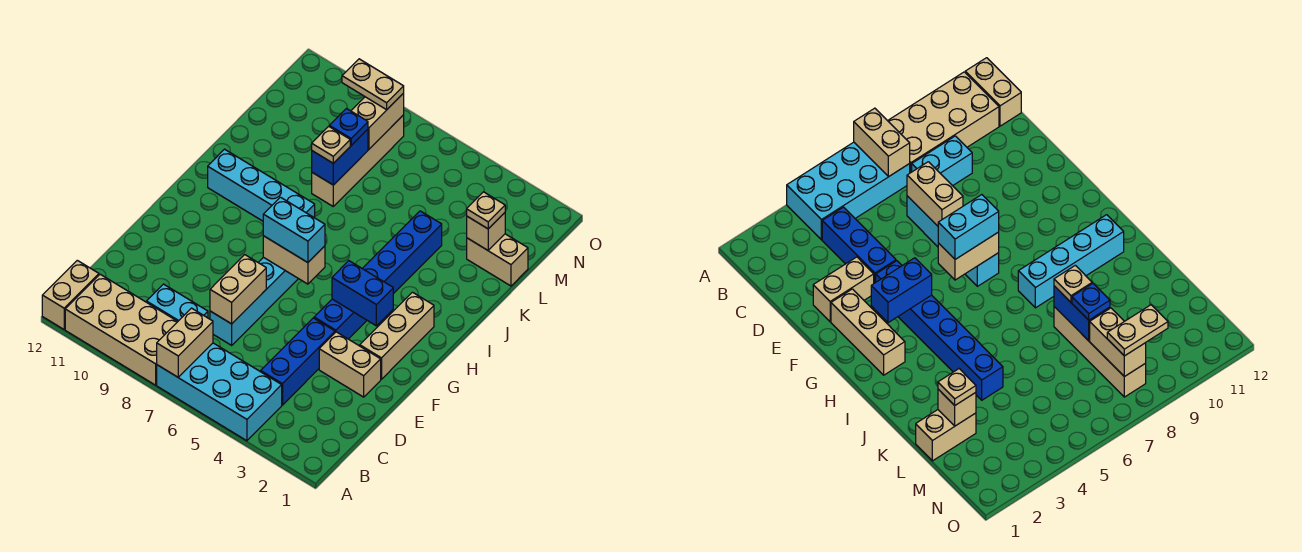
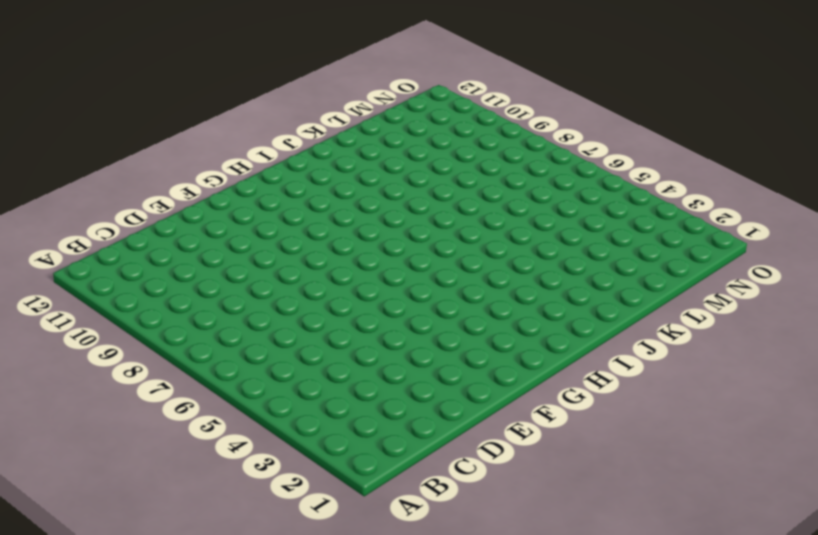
none -> cyan brick A4:B7 level 1
none -> tan brick A8:B11 level 1
none -> tan brick A12:B12 level 1

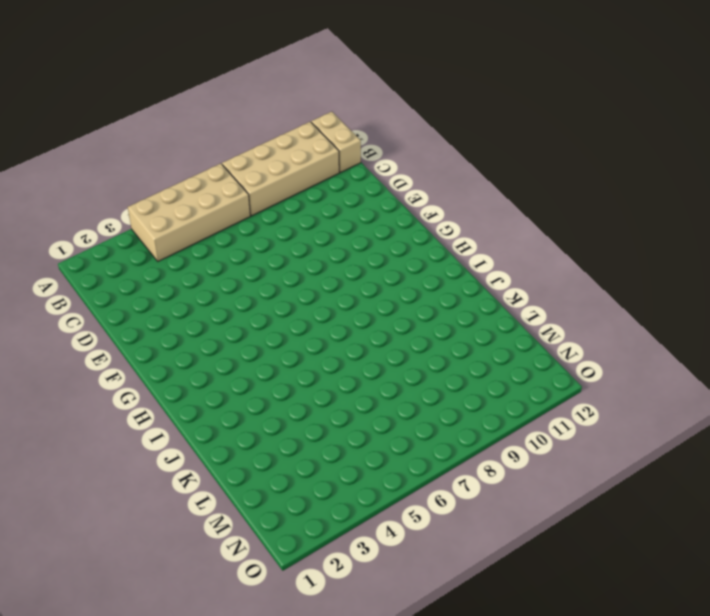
tan brick A4:B7 level 1 -> cyan brick A4:B7 level 1
none -> blue brick C4:E4 level 1
none -> cyan brick C8:C9 level 1
none -> cyan brick D7:G7 level 1

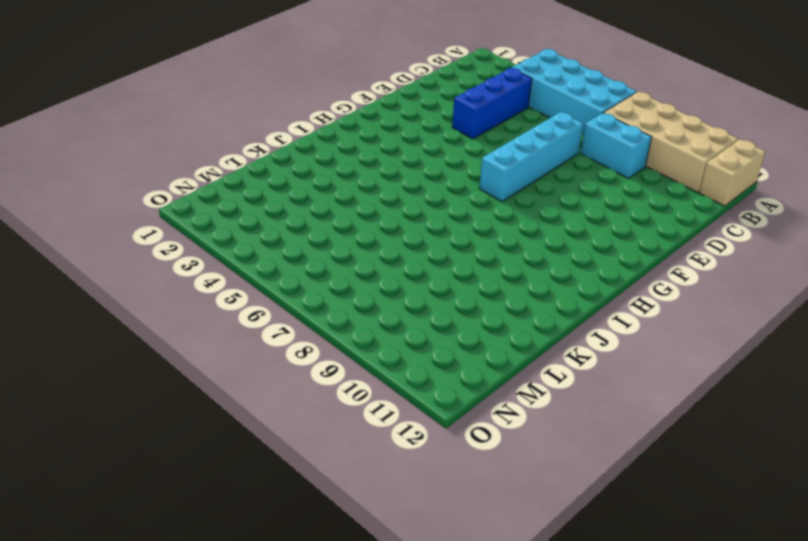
none -> tan brick E2:E3 level 1
none -> tan brick F2:H2 level 1
none -> blue brick F4:K4 level 1

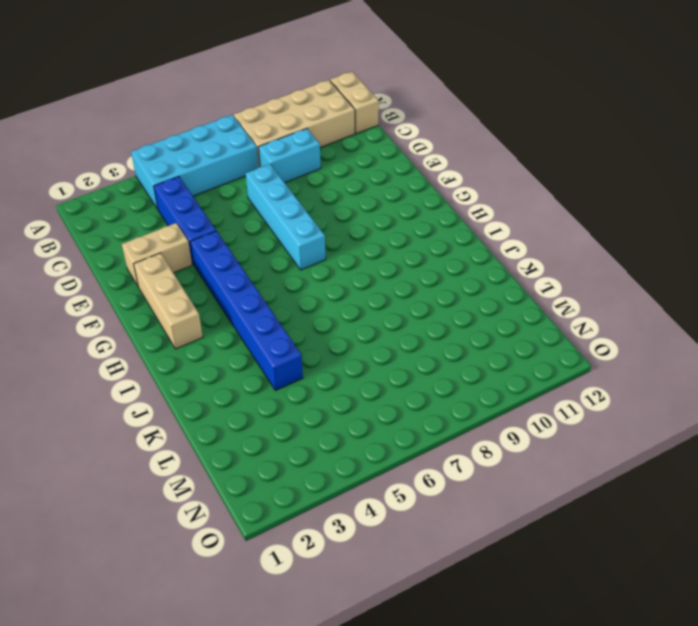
none -> cyan brick I8:I11 level 1
none -> tan brick K8:N8 level 1
none -> tan brick L1:L2 level 1

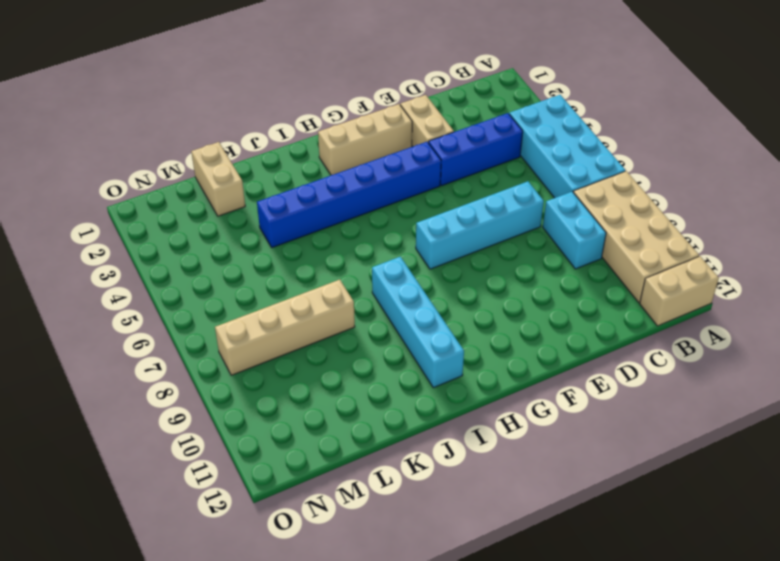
none -> tan brick A7:B7 level 2
none -> tan brick D7:E7 level 2
none -> blue brick G3:G4 level 2

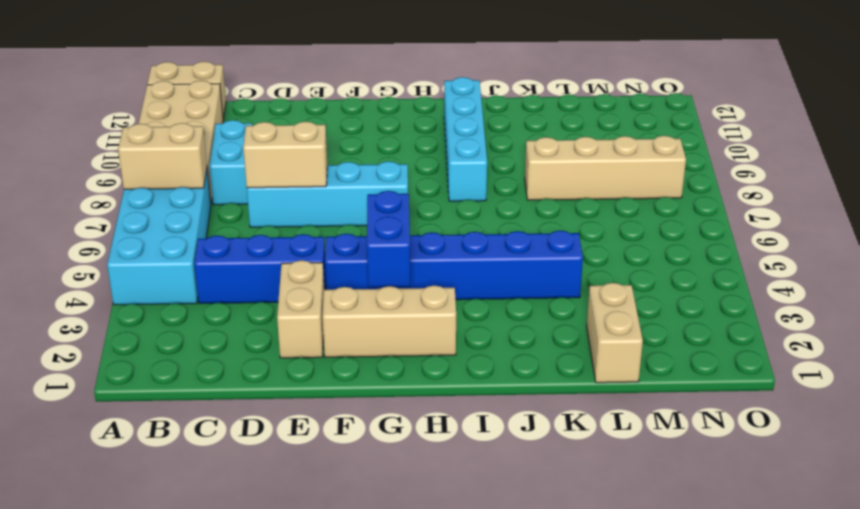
none -> tan brick G6:G7 level 2
none -> blue brick K8:L8 level 2
none -> tan brick L2 level 2

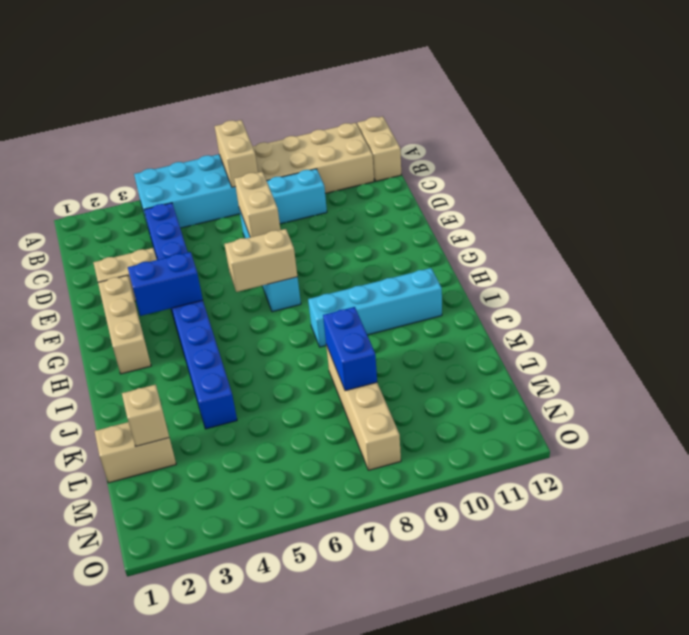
none -> tan brick M8:N8 level 2
none -> cyan brick G6:G7 level 3
none -> tan plate K8 level 3

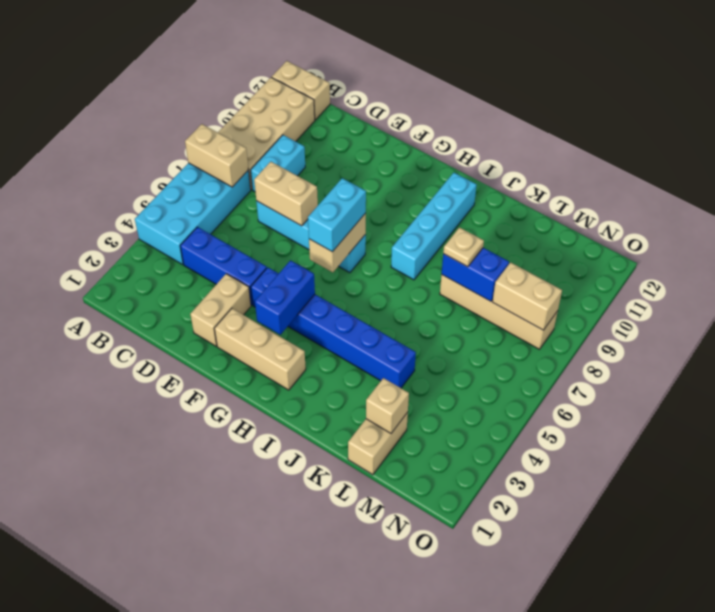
none -> tan plate L2 level 3
none -> blue plate L8 level 3
none -> tan plate N8:N9 level 3

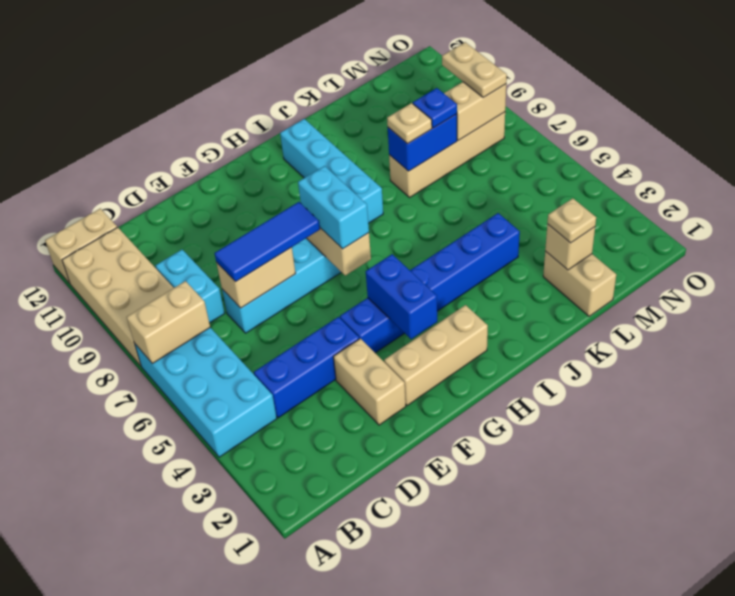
blue tile D7:F7 level 3 -> none

